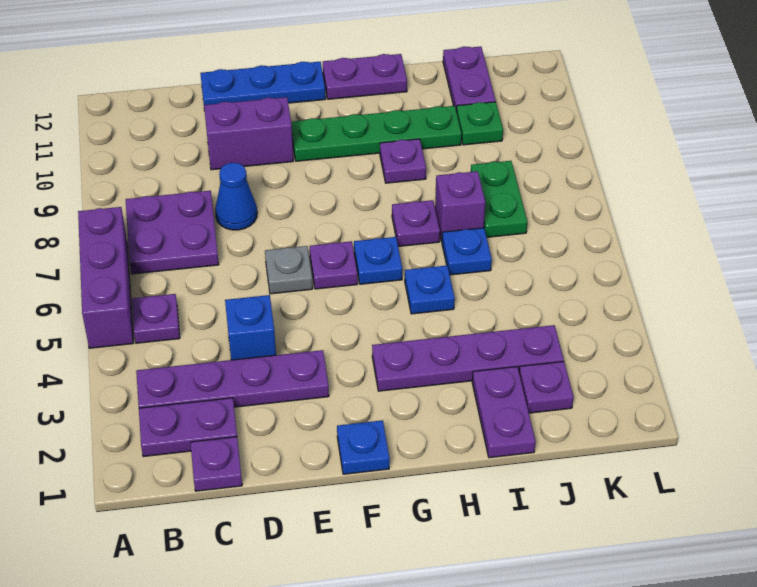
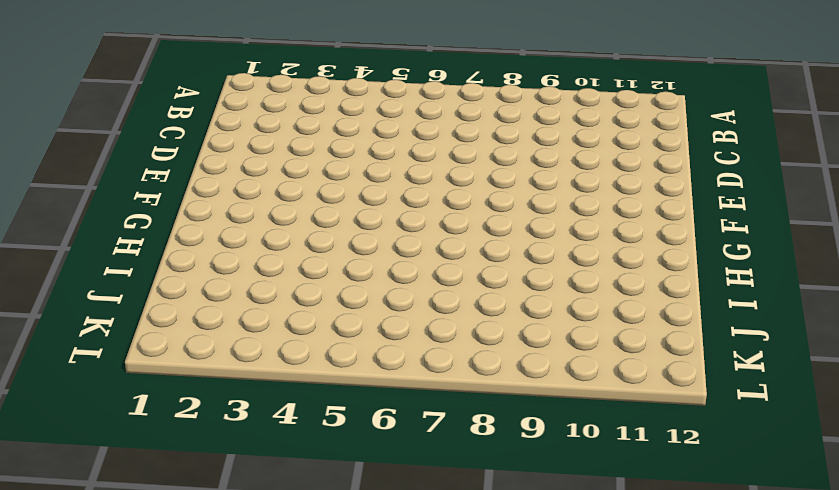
none -> purple brick A5:A7 level 1
none -> purple plate B2:C2 level 1
none -> purple plate B3:E3 level 1

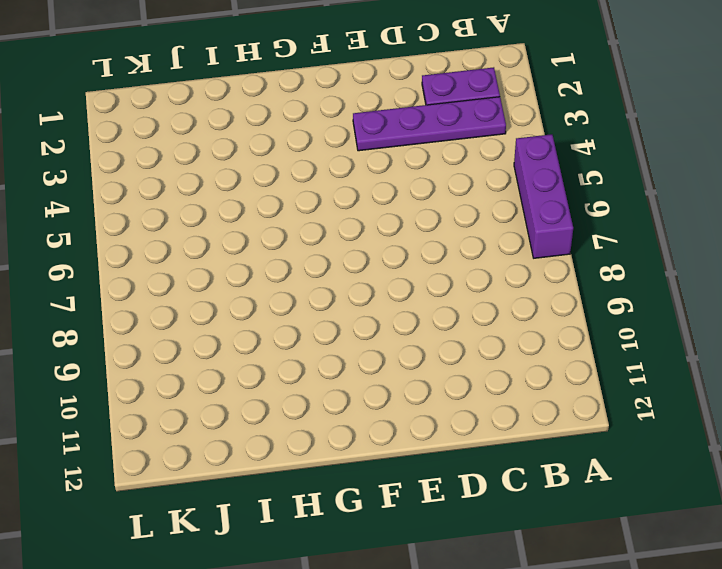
none -> purple plate B5 level 1
none -> purple plate B7:C8 level 1
none -> purple plate C1 level 1

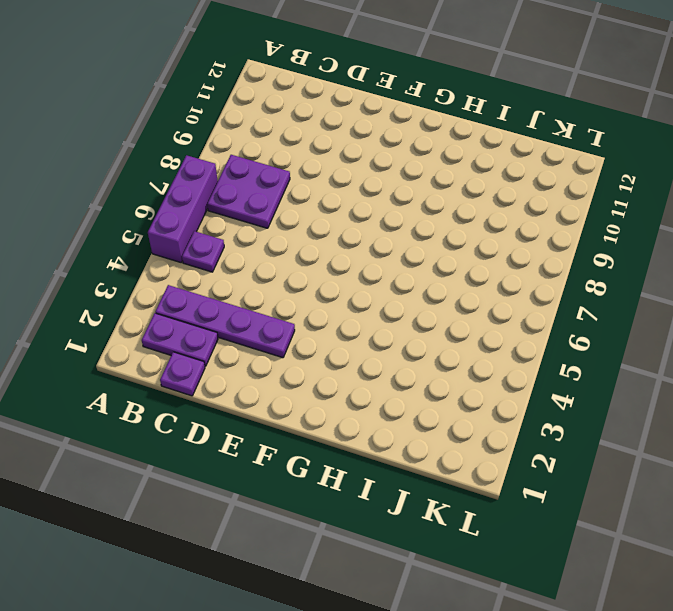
none -> blue brick D4 level 1
none -> blue cone D8 level 1
none -> purple brick D10:E10 level 1

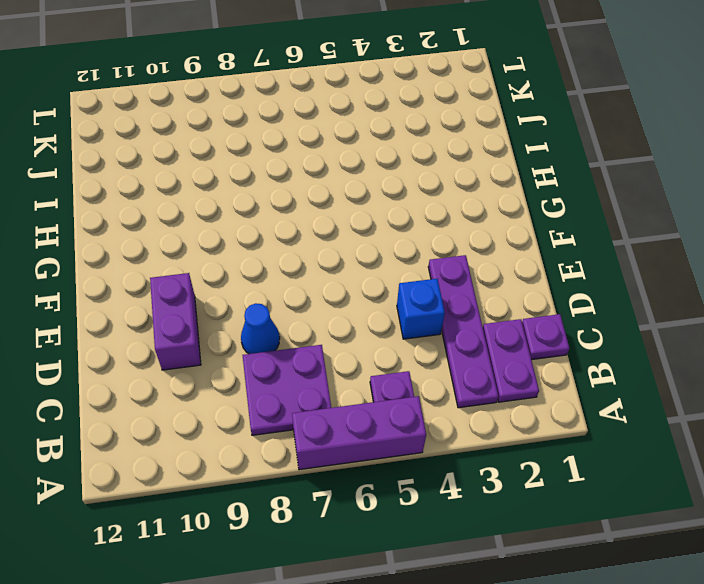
none -> blue plate D12:F12 level 1
none -> grey plate E6 level 1
none -> blue plate F1 level 1

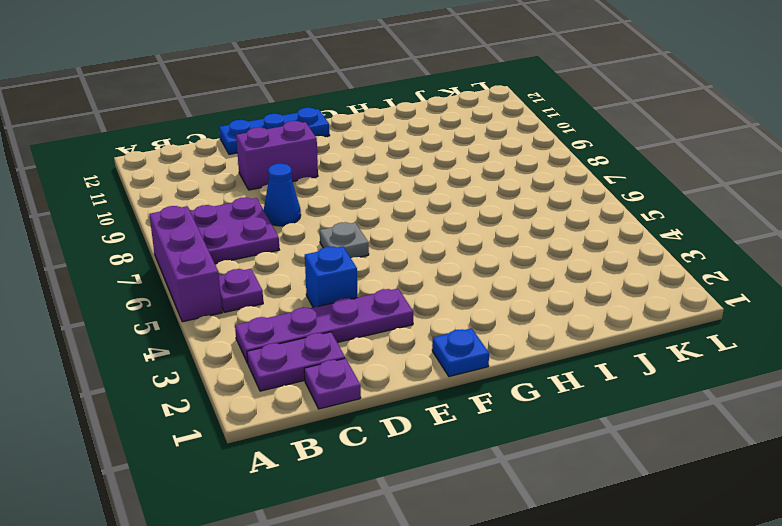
none -> purple plate F6 level 1
none -> green plate F10:I10 level 1
none -> purple plate G3:J3 level 1

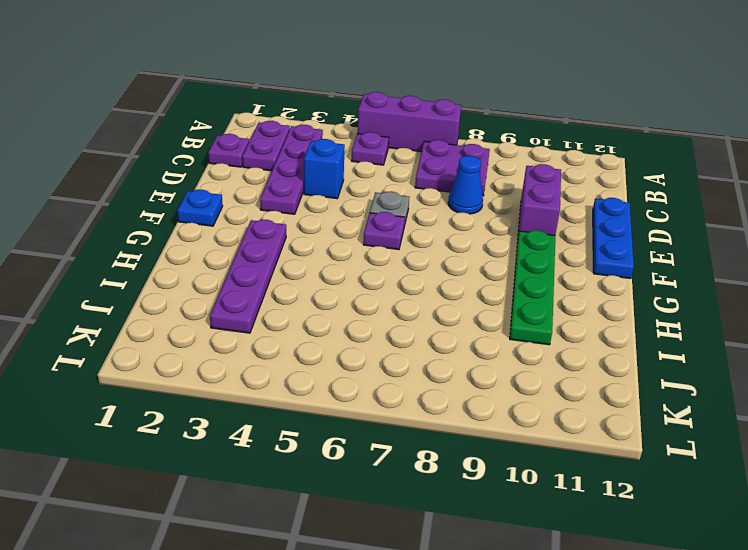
none -> blue plate G6 level 1
none -> purple plate G12:H12 level 1
none -> blue plate H5 level 1

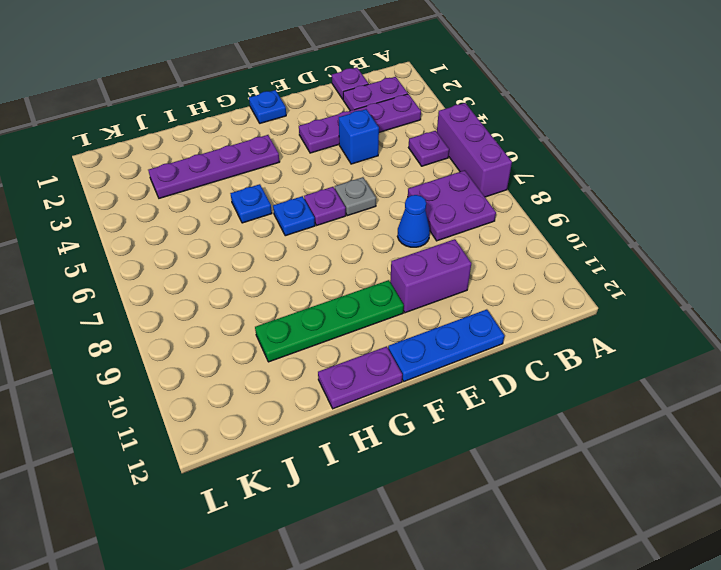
none -> purple plate H7 level 1
none -> purple plate H9 level 1
none -> purple plate I1:I2 level 1

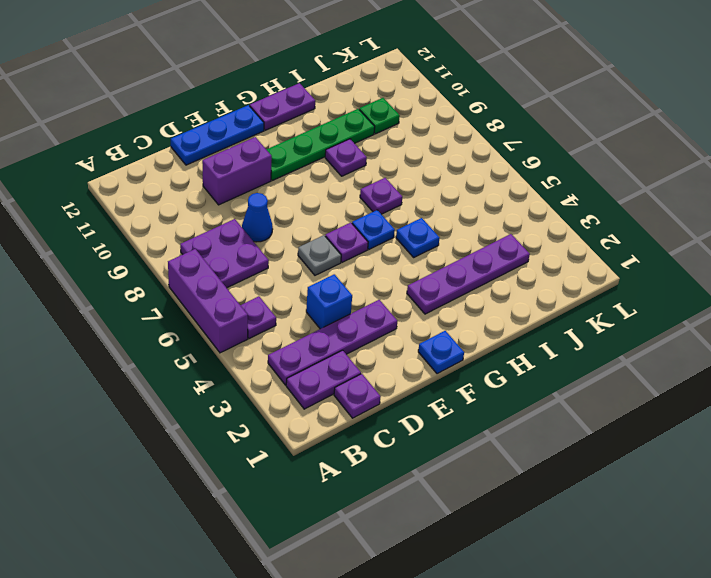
none -> purple plate I1:I2 level 1
none -> blue plate I6 level 1
none -> purple brick I7 level 1

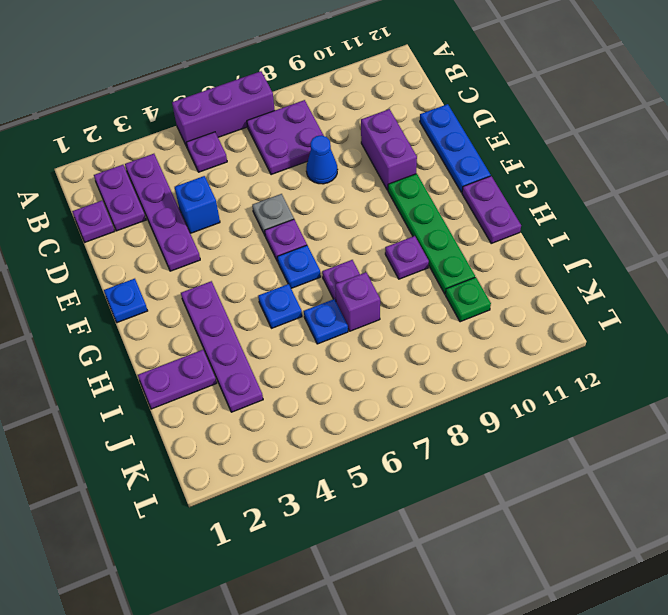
none -> purple plate J2 level 1
none -> green plate J7:J8 level 1
none -> purple plate J11:J12 level 1

